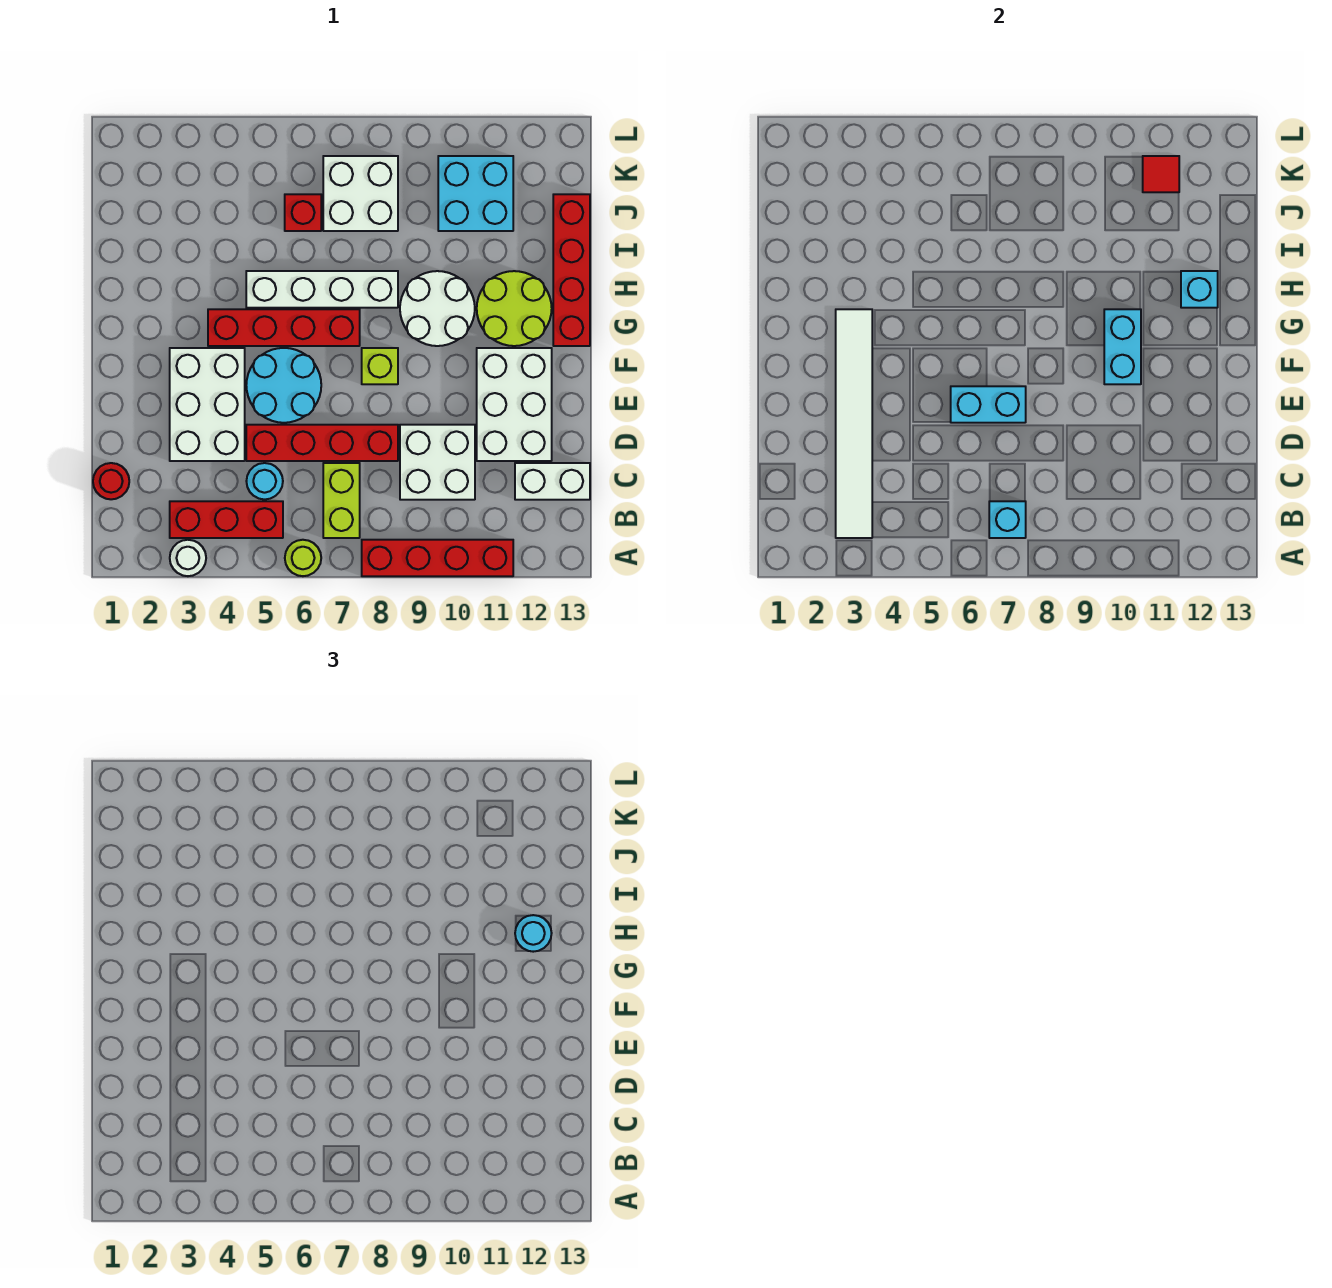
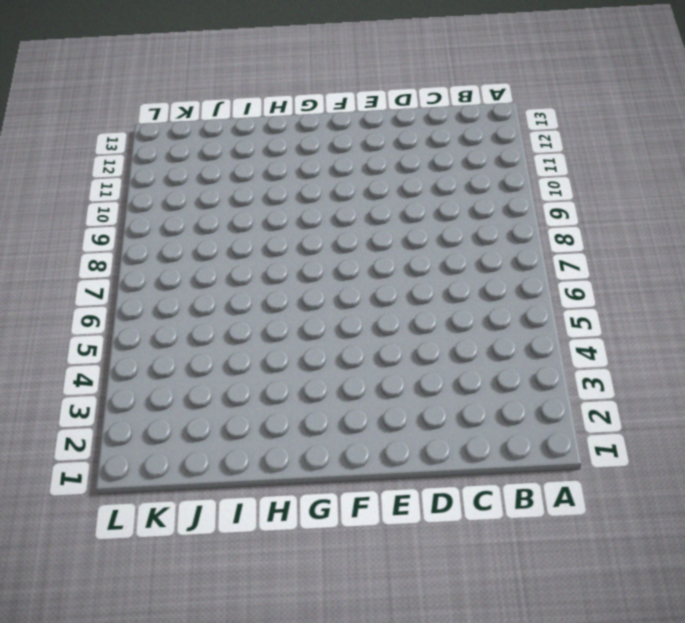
none -> white round brick A3 level 1
none -> lime round brick A6 level 1
none -> red brick A8:A11 level 1

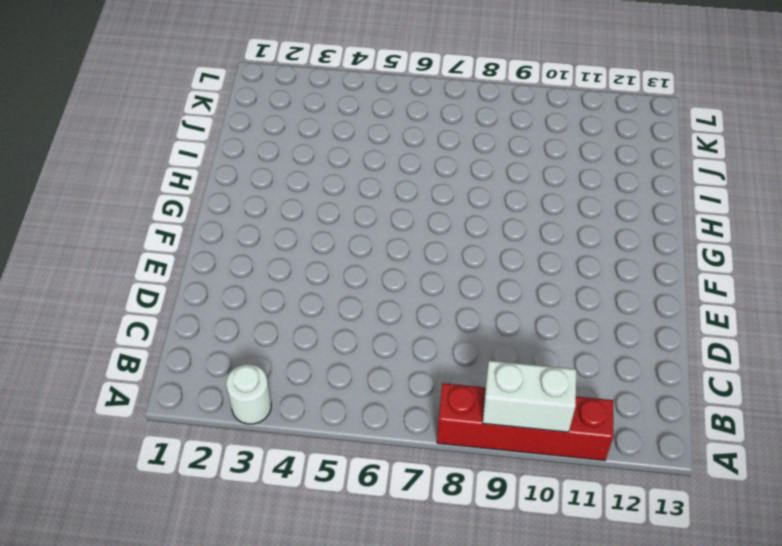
white brick A9:A10 level 2 -> white brick C12:C13 level 1
none -> lime round brick A6 level 1
none -> red brick B3:B5 level 1
none -> lime brick B7:C7 level 1

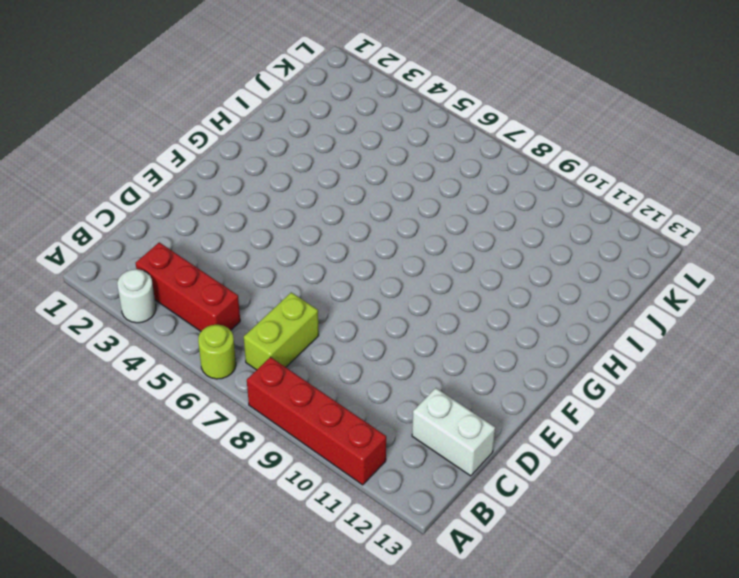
none -> red round brick C1 level 1
none -> cyan round brick C5 level 1
none -> white brick C9:D10 level 1

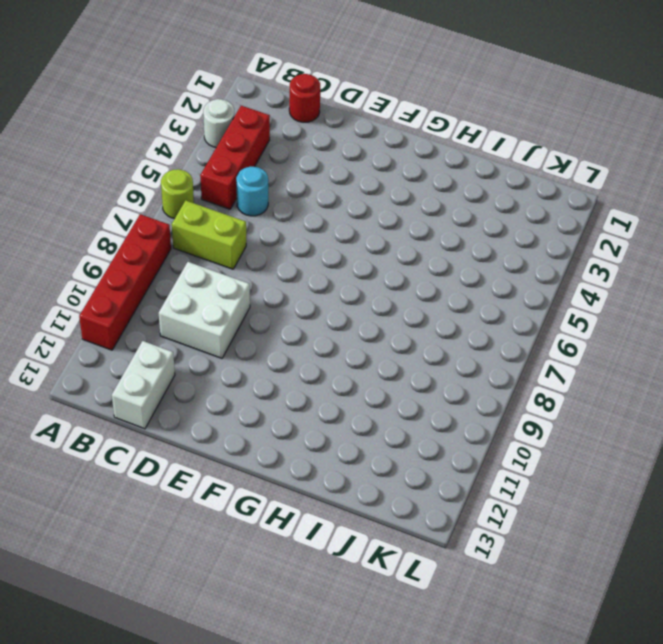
none -> white brick D3:F4 level 1
none -> red brick D5:D8 level 1
none -> white brick D11:F12 level 1

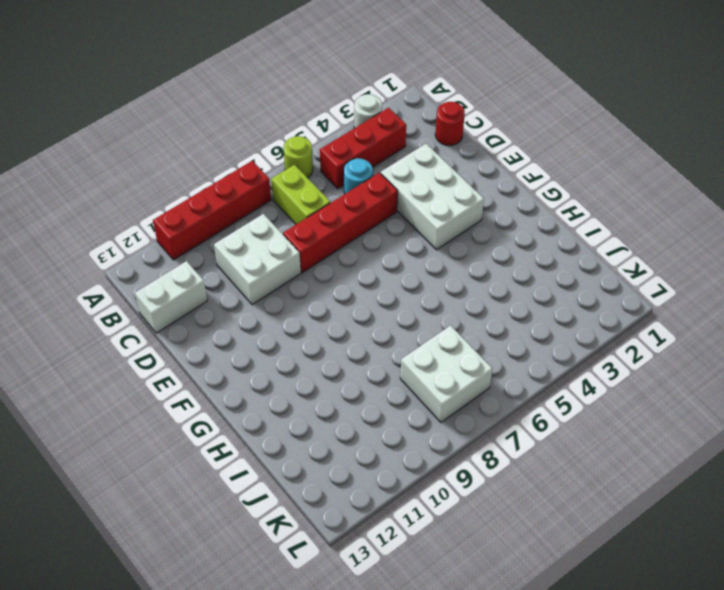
none -> white brick D11:F12 level 1
none -> cyan round brick E5:F6 level 1
none -> lime brick F8 level 1

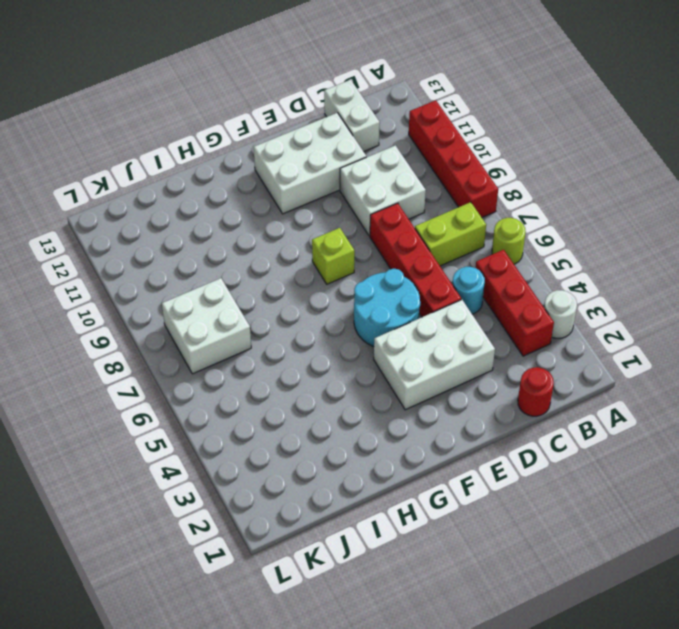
none -> red brick G4:G7 level 1
none -> white round brick G9:H10 level 1
none -> lime round brick G11:H12 level 1

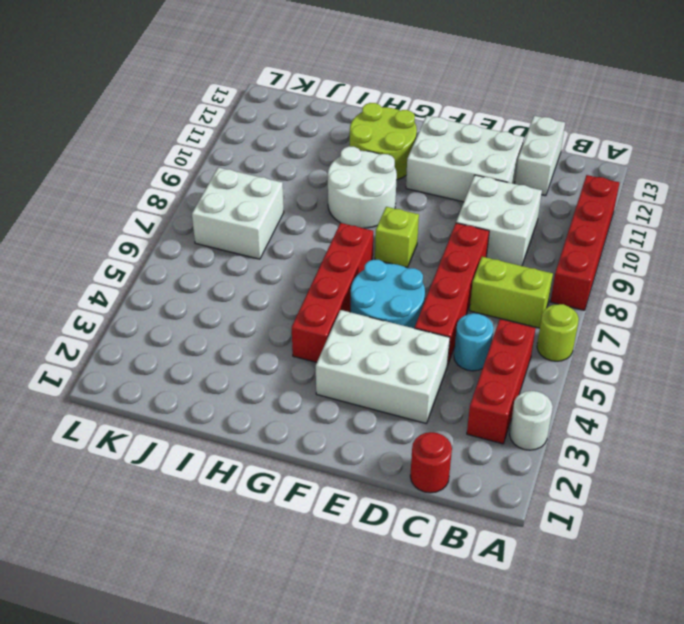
none -> red brick G13:J13 level 1
none -> white brick H5:H8 level 1
none -> red brick J6 level 1

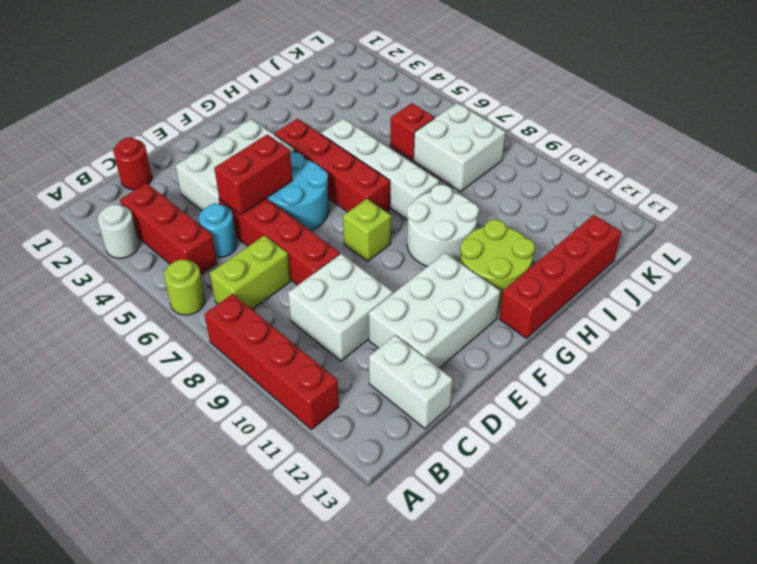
red brick D5:E5 level 2 -> none
none -> cyan brick J10:K11 level 1
none -> white tile B3:G3 level 2
none -> cyan brick B7 level 2

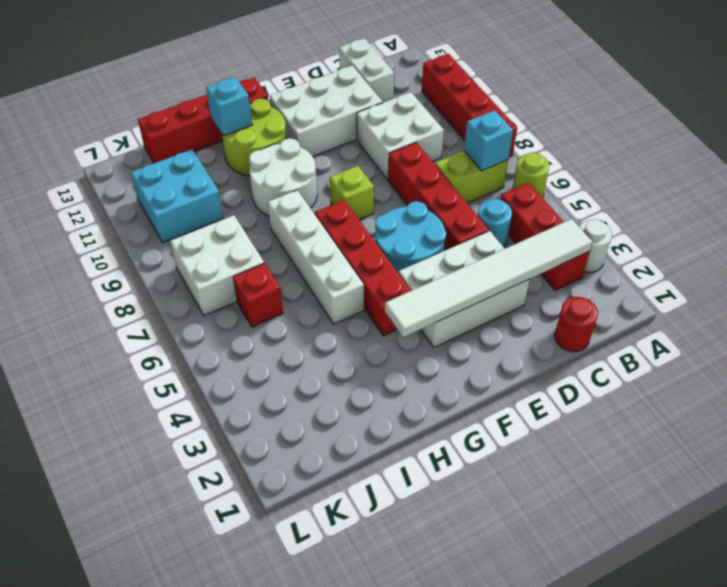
none -> cyan brick E6:E7 level 2
none -> cyan brick F10:G10 level 2
none -> red tile K11 level 2

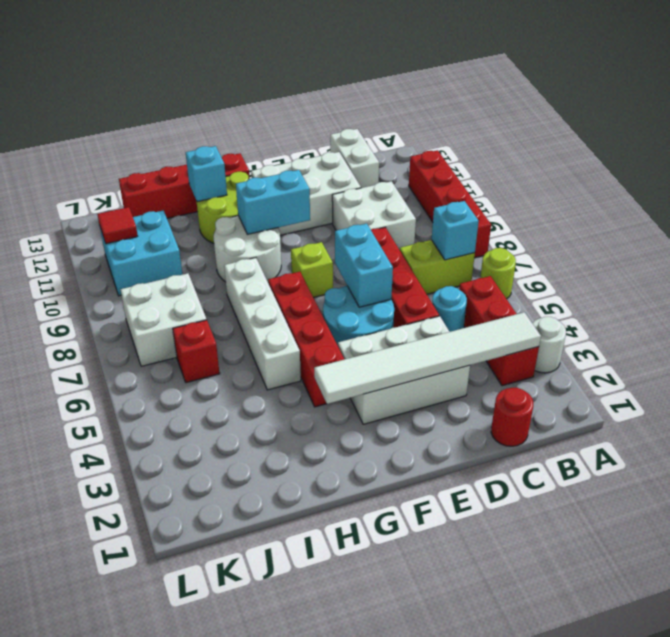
none -> cyan round brick H12 level 3

